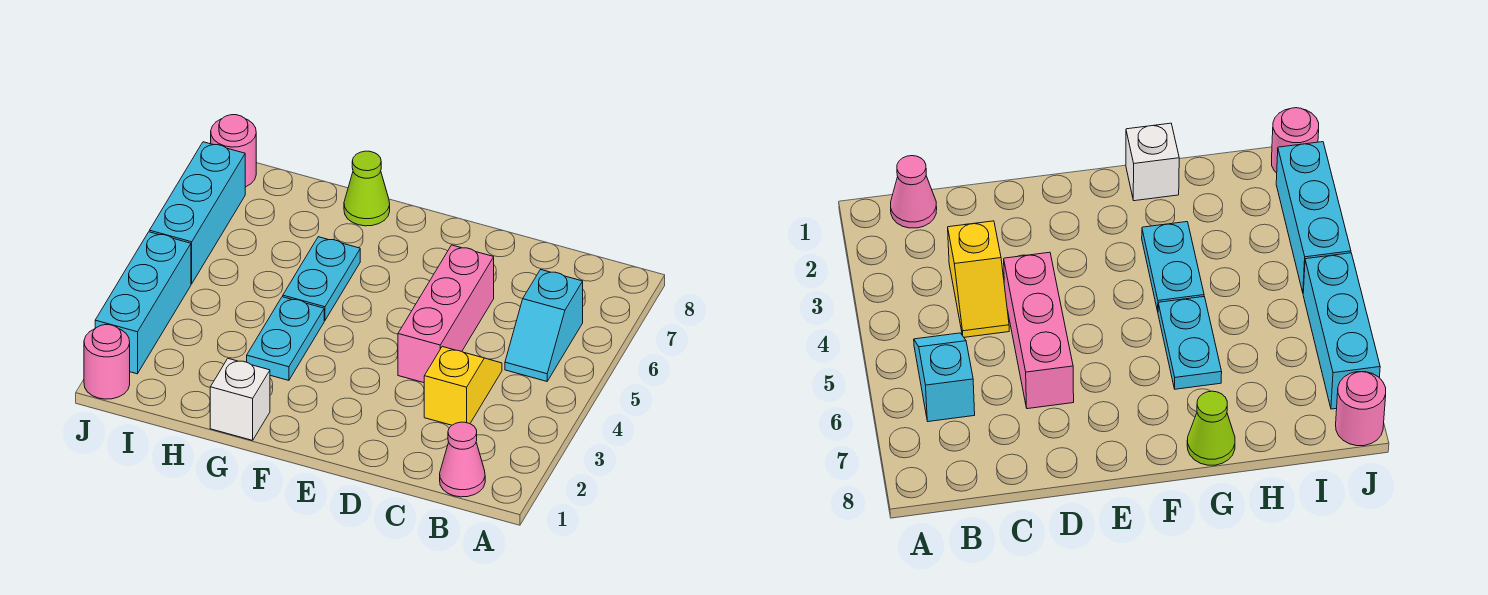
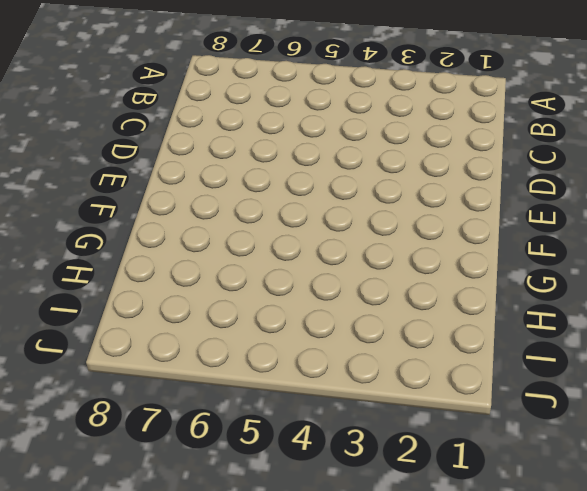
none -> pink cone B1 level 1
none -> cyan slope B5:B6 level 1 top 6
none -> yellow slope C3:C4 level 1 top 3

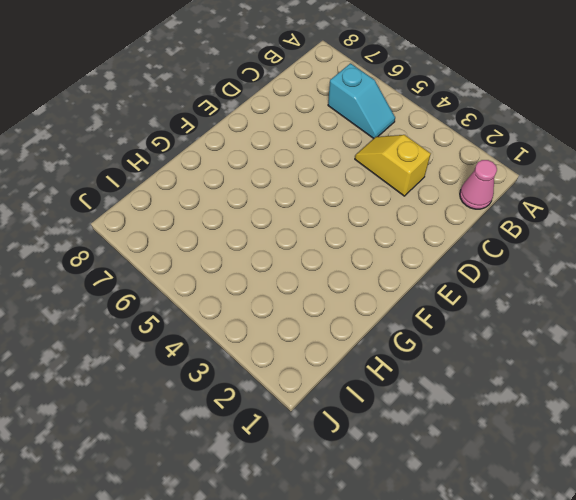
none -> pink brick D4:D6 level 1
none -> white brick G1 level 1
none -> cyan plate G3:G4 level 1

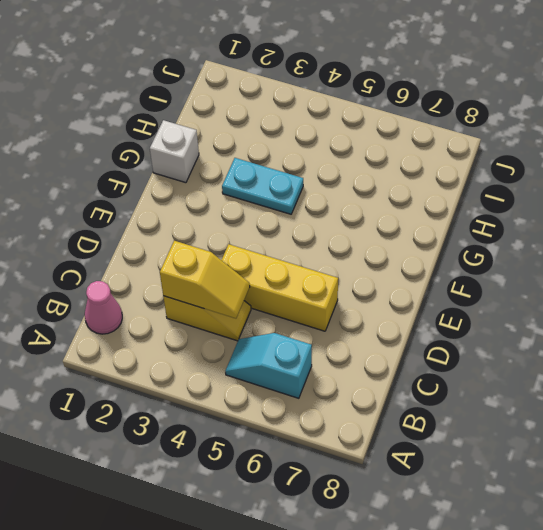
yellow slope C3:C4 level 2 top 3 -> none
yellow brick D4:D6 level 1 -> pink brick D4:D6 level 1
none -> cyan plate G5:G6 level 1
none -> lime cone G8 level 1
none -> pink round brick J1 level 1

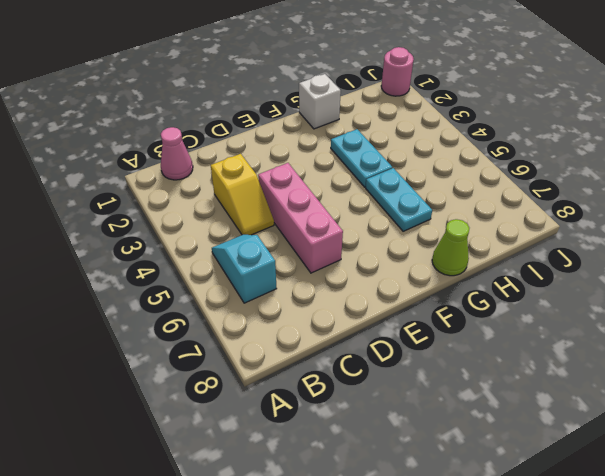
none -> cyan brick J2:J4 level 1
none -> cyan brick J5:J7 level 1
none -> pink round brick J8 level 1

